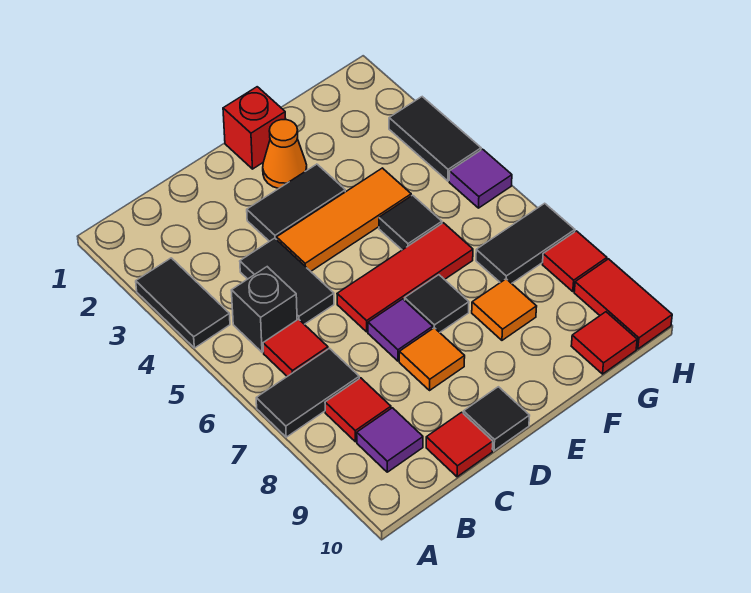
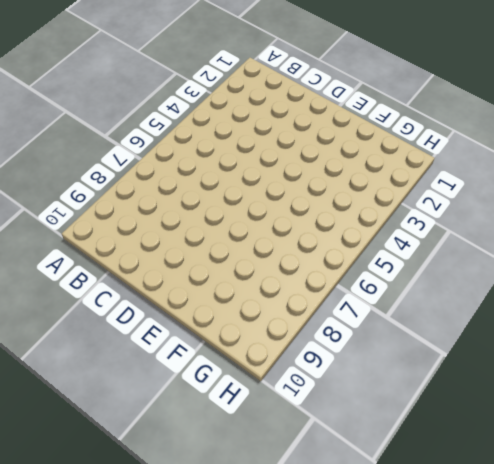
none -> black tile A3:A4 level 1
none -> black tile A7:B7 level 1
none -> black brick B5 level 1

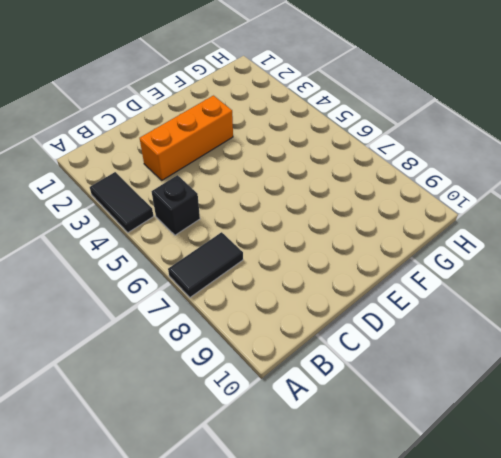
orange brick C3:E3 level 1 -> black tile D3:E3 level 1
none -> red tile B6 level 1
none -> red tile B8 level 1
none -> purple tile B9 level 1

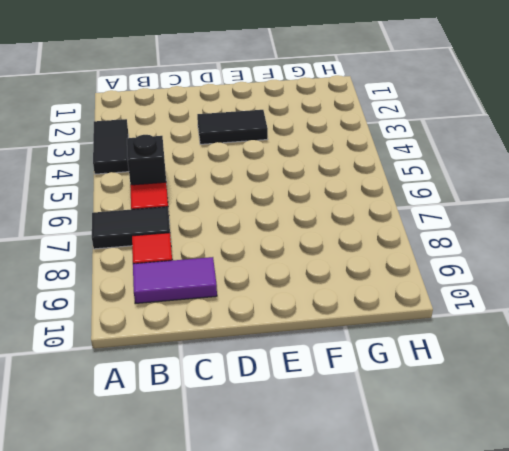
purple tile B9:C9 level 1 -> purple tile B9 level 1
none -> black tile C4:C5 level 1
none -> red tile C10 level 1
none -> orange tile D4:F4 level 1

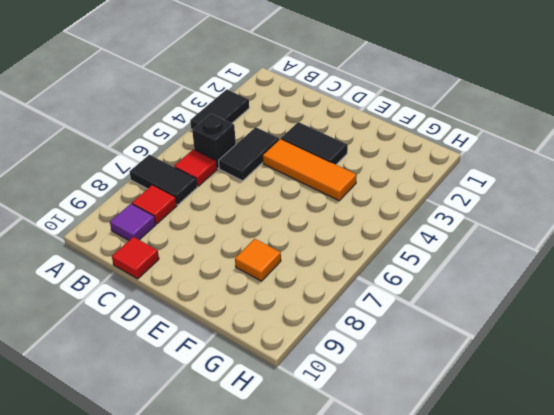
none -> red tile D6:F6 level 1
none -> purple tile D7 level 1
none -> orange tile D8 level 1

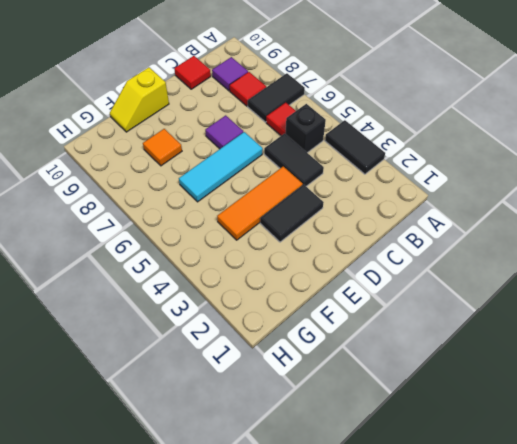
cyan tile D6:F6 level 1 -> red tile D6:F6 level 1
yellow slope E10:F10 level 1 top E -> none
none -> orange tile D8 level 1
none -> black tile D10 level 1
none -> red brick E1 level 1

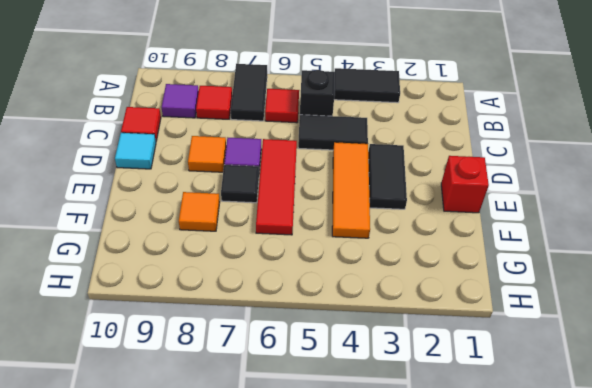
cyan tile D10 level 1 -> black tile D10 level 1
none -> orange cone E2 level 1
none -> black tile F5 level 1
none -> black tile G7:H7 level 1

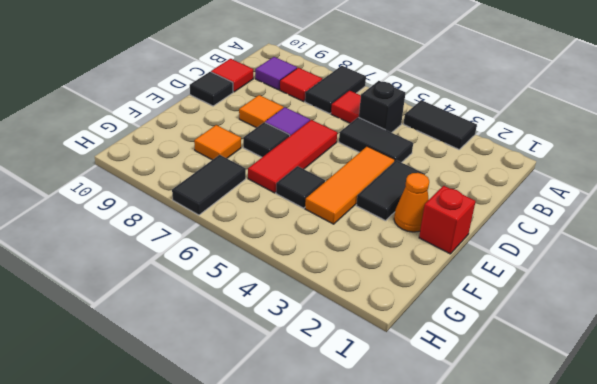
none -> red tile G10 level 1
none -> black tile H3:H4 level 1
none -> purple tile H5 level 1

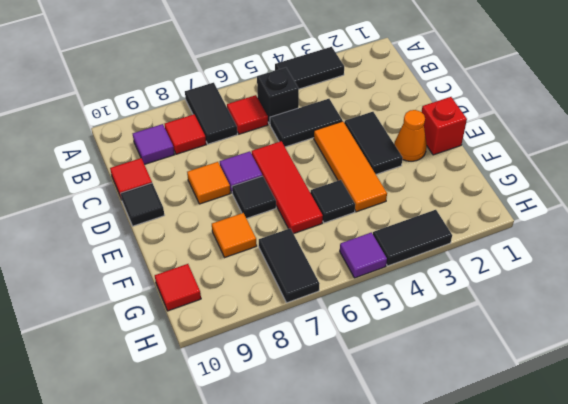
none -> red tile H8 level 1
none -> red tile H9:H10 level 1

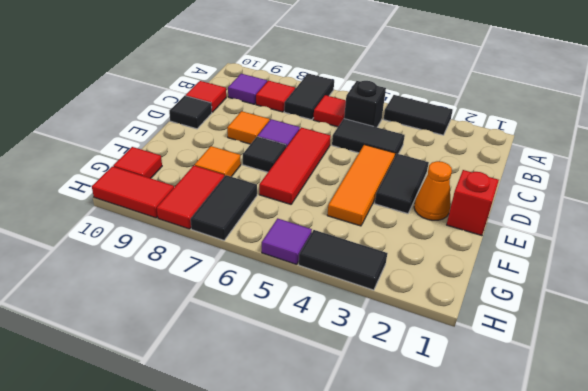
red tile G8:H8 level 1 -> red tile H8 level 1
none -> black tile F5 level 1

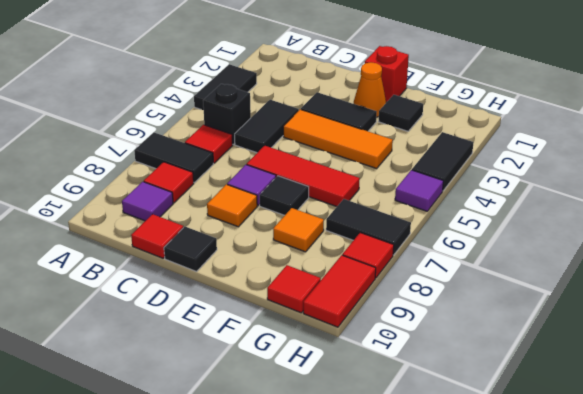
black tile F2 level 1 -> black tile F5 level 1

